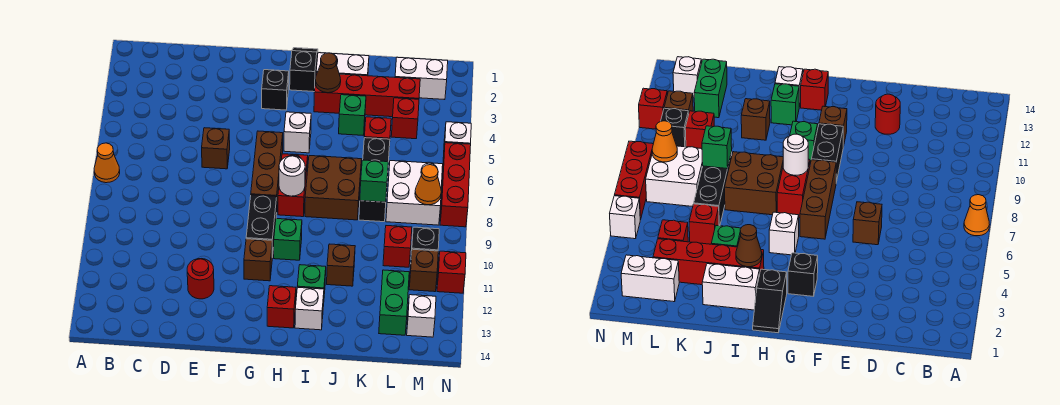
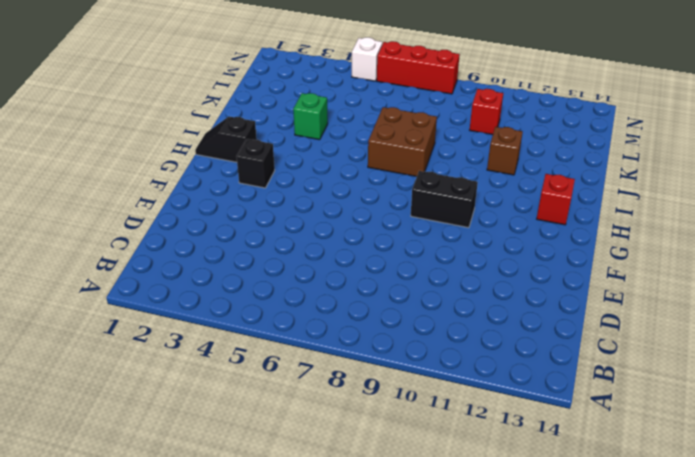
none -> orange cone A7 level 1
none -> brown brick E6 level 1
none -> red round brick E12 level 1
none -> brown brick G6:G8 level 1

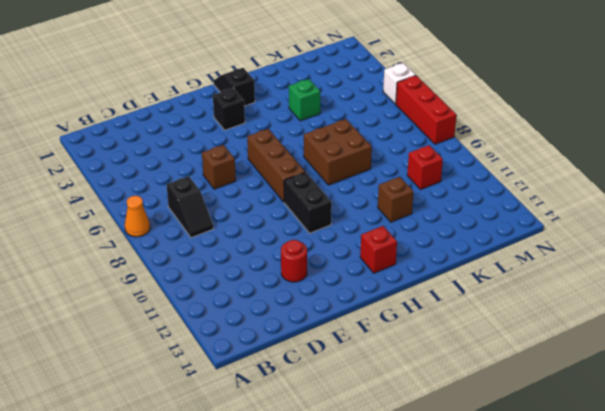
black slope C7:C8 level 1 top 7 -> none
none -> brown brick G11 level 1
none -> white brick H5 level 1
none -> red brick H7:H8 level 1
none -> green brick H10 level 1

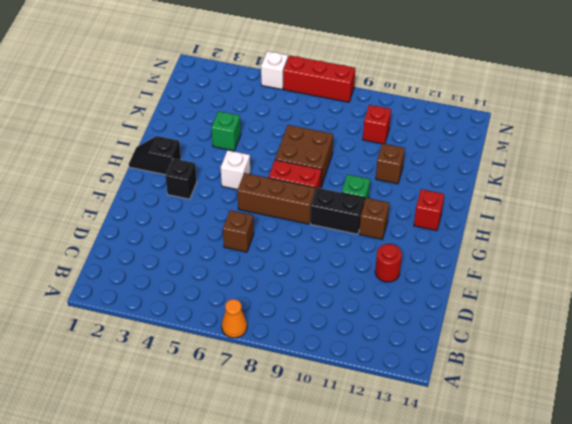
none -> white brick I2:J2 level 1
none -> red brick I3:L3 level 1
none -> green brick I12 level 1
none -> white brick I13 level 1

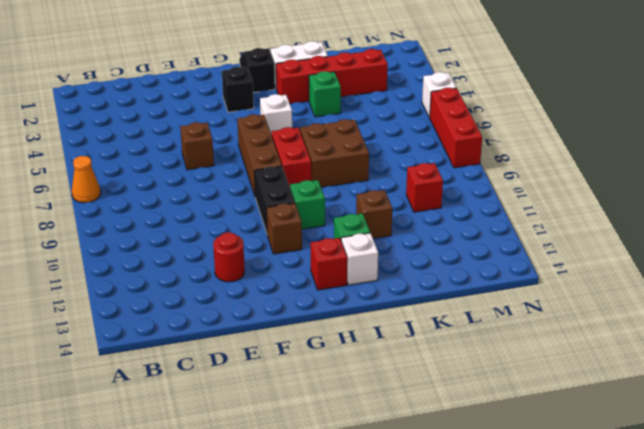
none -> red brick K5 level 1
none -> black brick K6:K8 level 1
none -> white brick L2:M2 level 1
none -> red brick L4 level 1

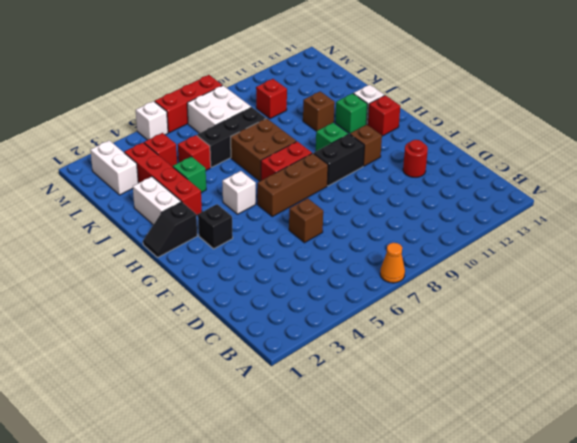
none -> green brick L12:L13 level 1
none -> black brick M10 level 1
none -> brown brick M11 level 1
none -> white brick M13 level 1

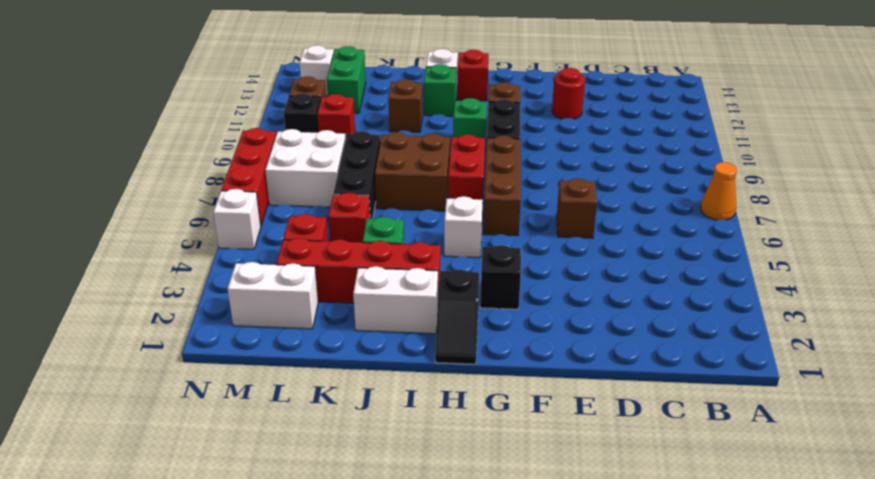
none -> red brick N11 level 1
none -> white round brick H8 level 2
none -> brown cone I3 level 2
none -> green brick K8 level 2

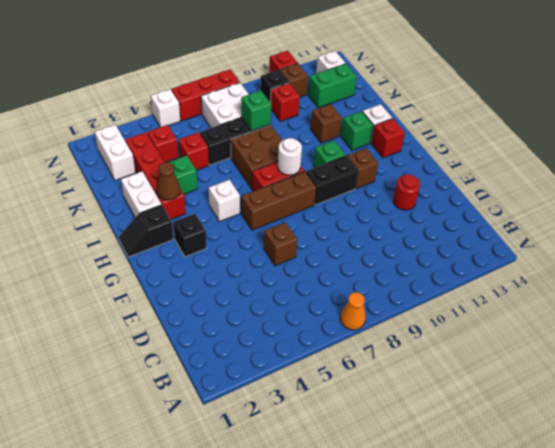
none -> orange cone M8 level 2

